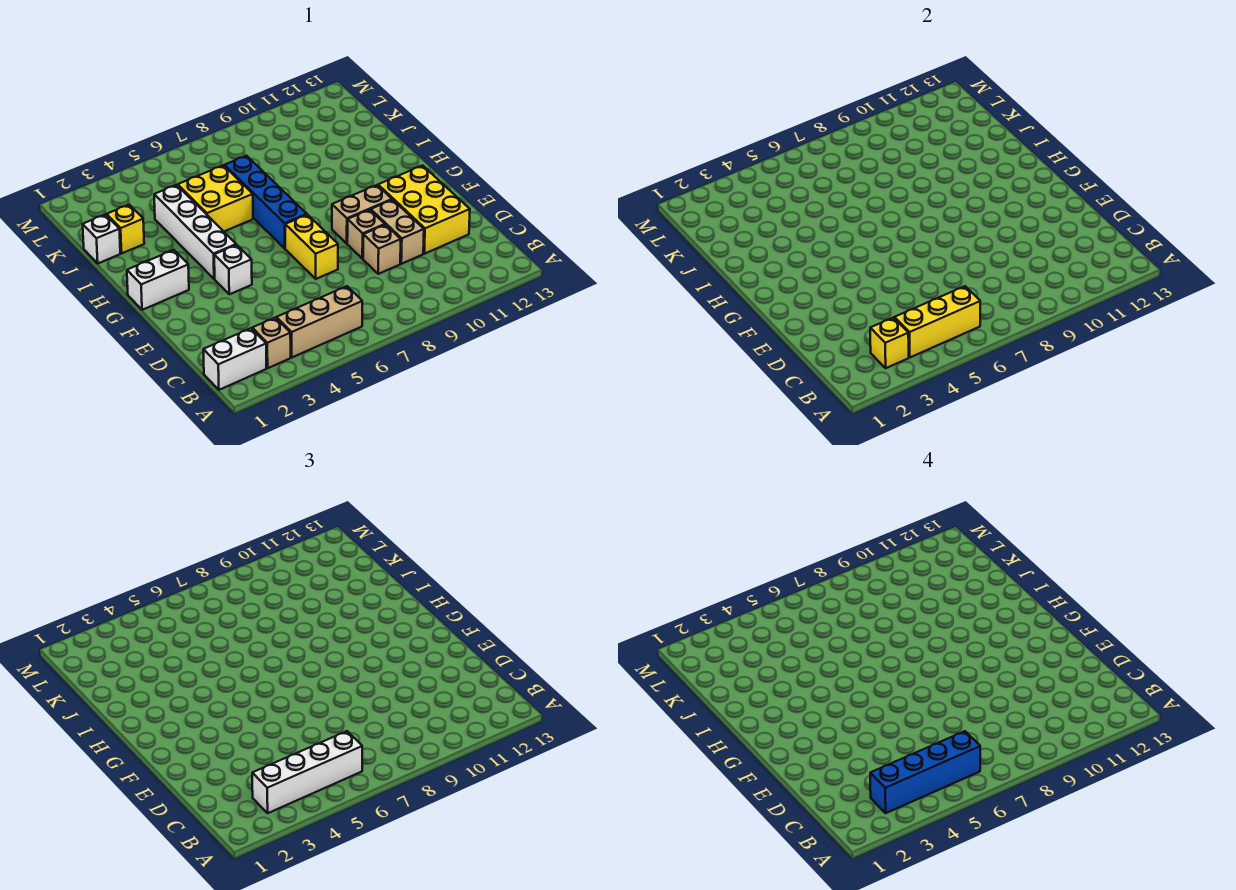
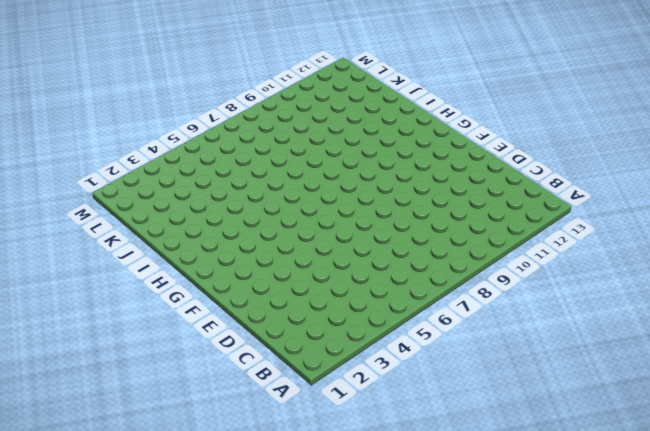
none -> white brick B1:B2 level 1
none -> tan brick B3 level 1
none -> tan brick B4:B6 level 1

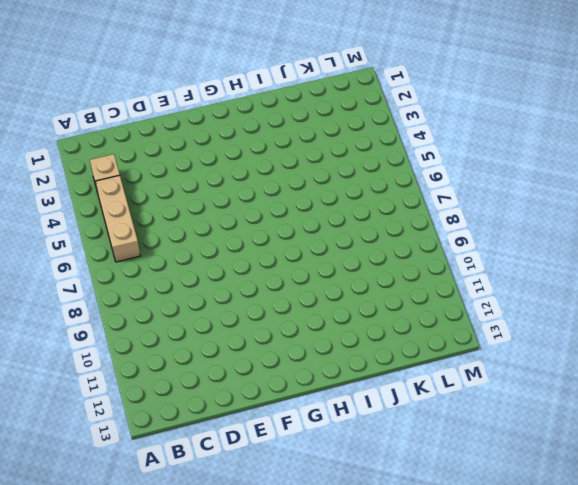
none -> white brick B1:B2 level 1
none -> tan brick D9 level 1
none -> tan brick D10:E10 level 1

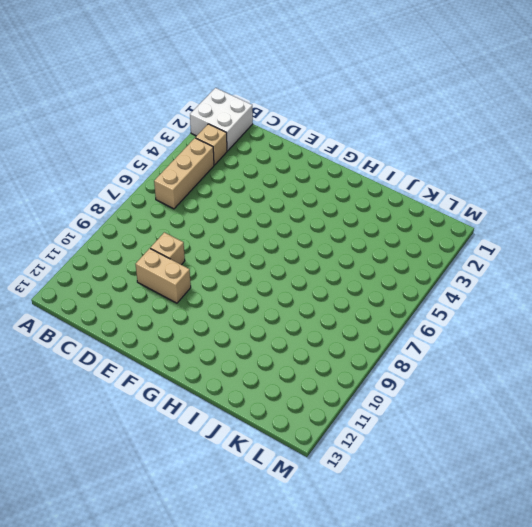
white brick A1:B2 level 1 -> white brick B1:B2 level 1
none -> yellow brick D11:F12 level 1
none -> yellow brick E7:F7 level 1
none -> tan brick E9 level 1

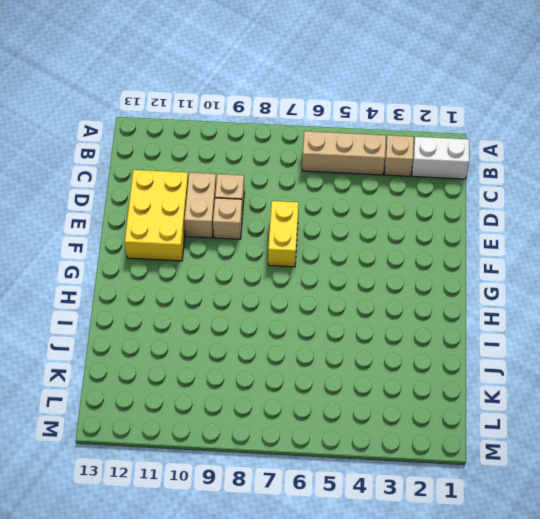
none -> white brick F4 level 1
none -> tan brick F9:F10 level 1
none -> white brick G1:G2 level 1

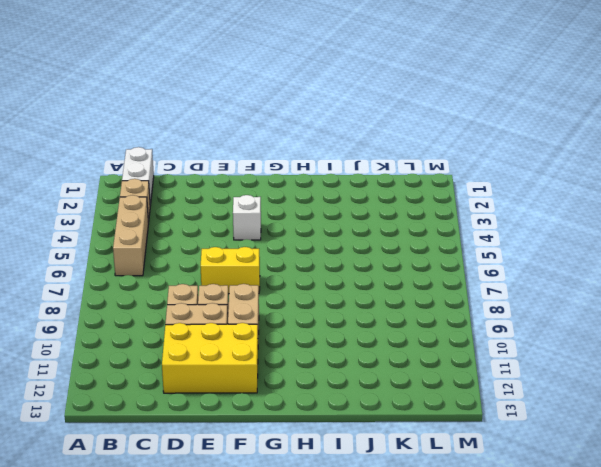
none -> white brick G1:G2 level 1
none -> white brick G4:J4 level 1
none -> blue brick G7:J7 level 1

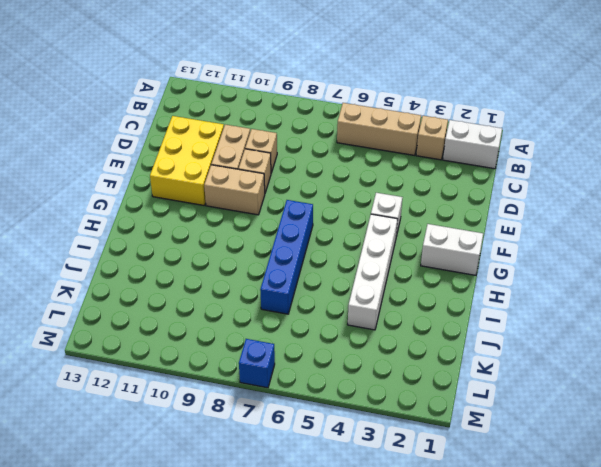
blue brick M7 level 1 -> none
none -> yellow brick E7:F7 level 1
none -> yellow brick I5:J6 level 1
none -> white brick J1 level 1

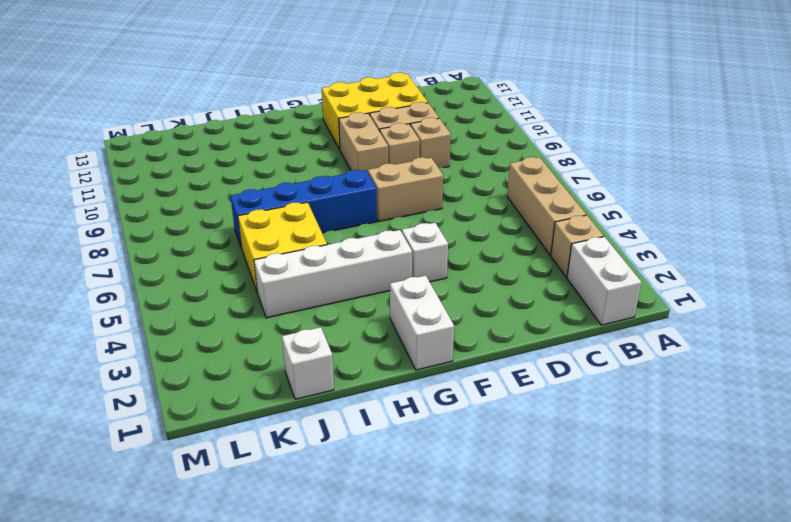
tan brick E7:F7 level 1 -> yellow brick E7:F7 level 1
none -> yellow brick J2 level 1
none -> yellow brick B3 level 2
none -> yellow brick B4:B6 level 2

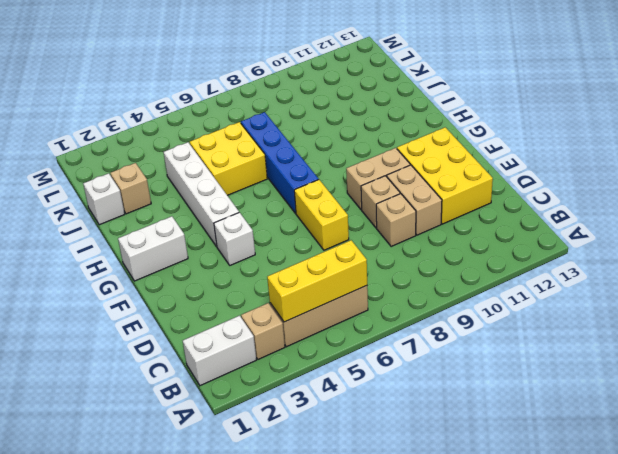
tan brick J2 level 1 -> yellow brick J2 level 1
none -> yellow brick B3 level 2
none -> white brick B3:B6 level 3
none -> blue brick B3:B6 level 4

